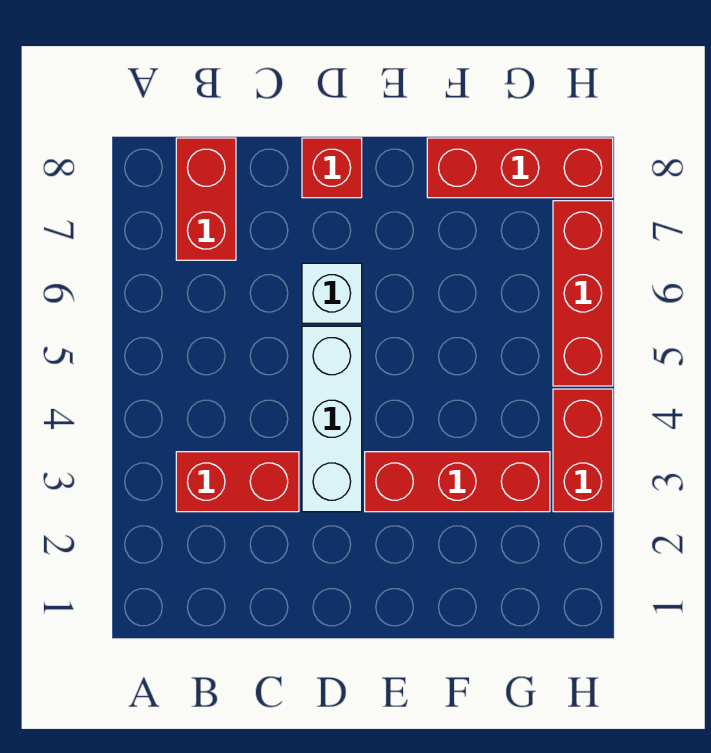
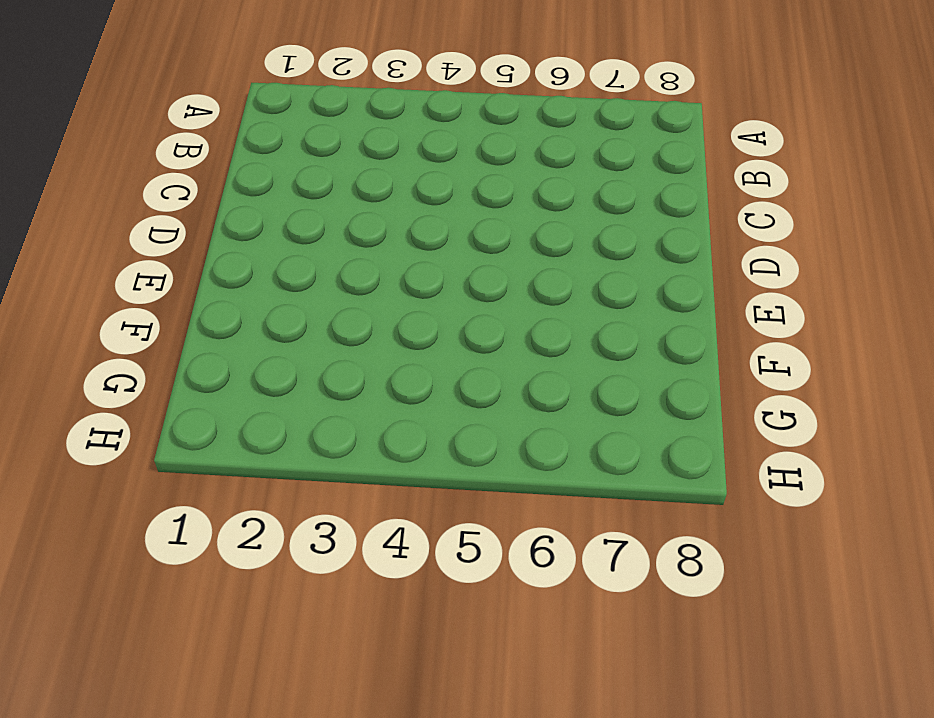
none -> red brick B3:C3 level 1
none -> red brick B7:B8 level 1

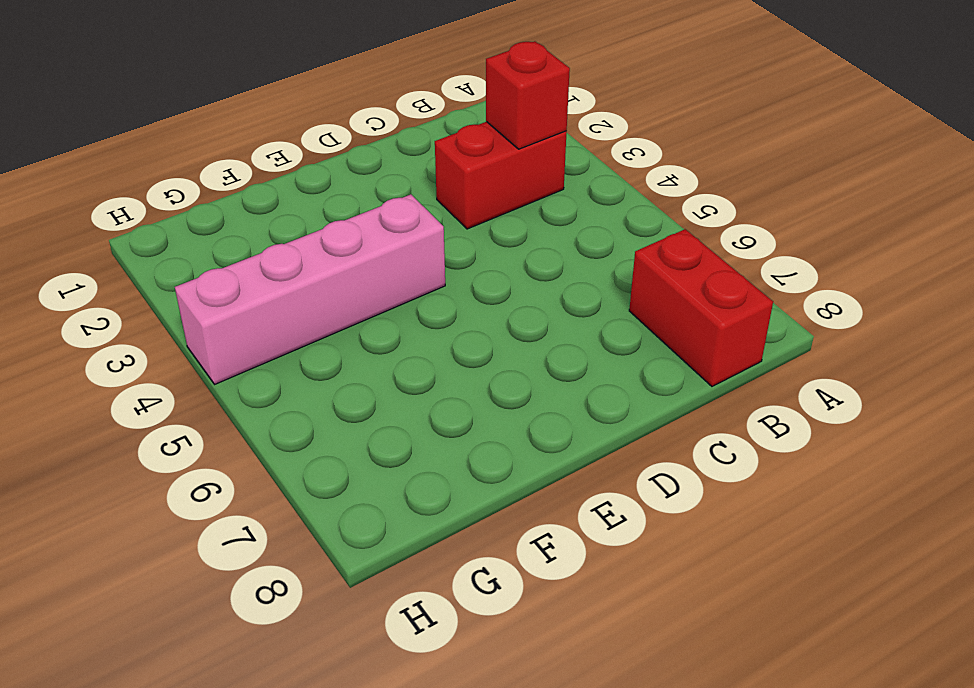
red brick B3 level 2 -> red brick D8 level 1
pink brick E4:H4 level 1 -> red brick H3:H4 level 1
none -> white brick D3:D5 level 1
none -> white brick D6 level 1

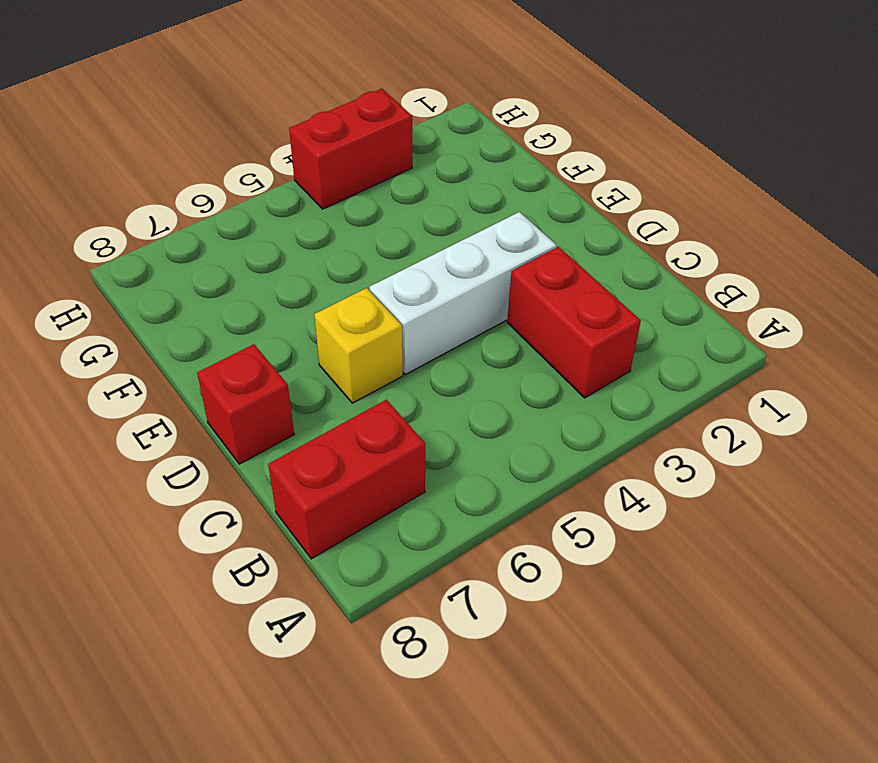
yellow brick D6 level 1 -> white brick D6 level 1
none -> red brick E3:G3 level 1
none -> red brick F8:H8 level 1

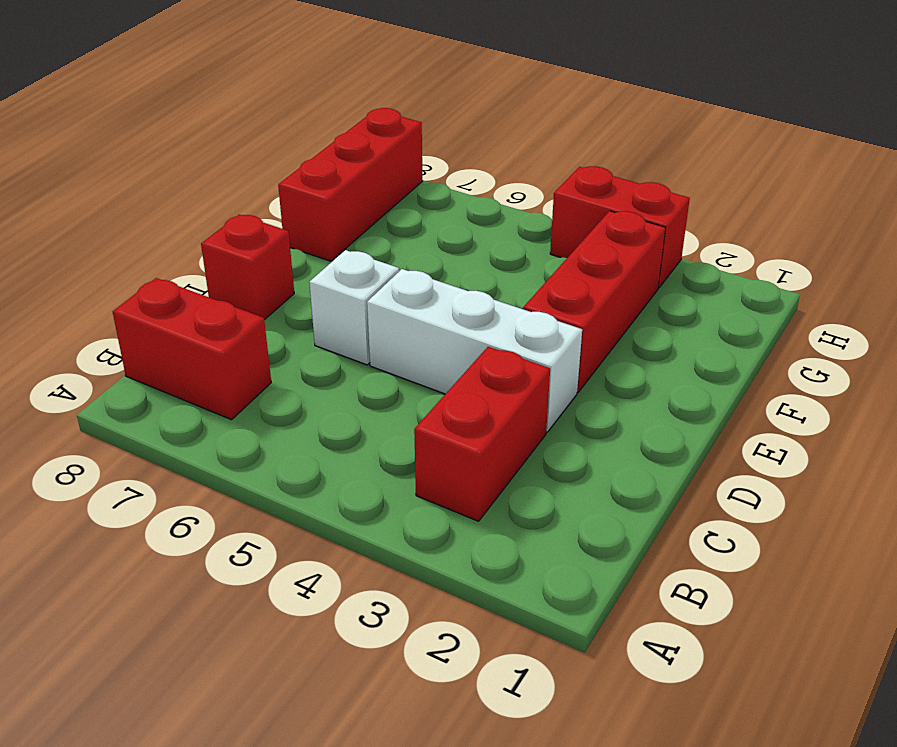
none -> red brick H5:H7 level 1

